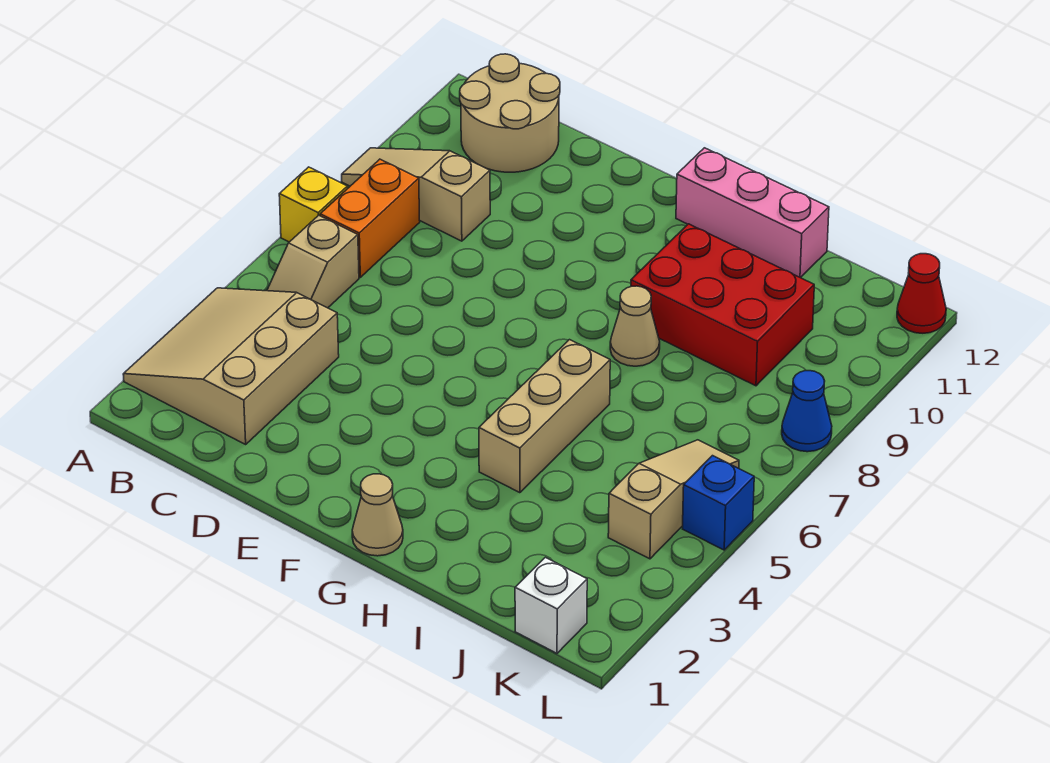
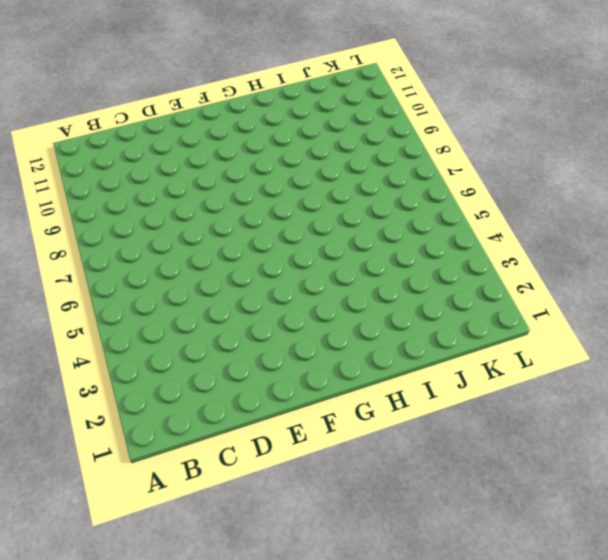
none -> tan slope A2:C4 level 1 top C
none -> yellow brick A7 level 1
none -> tan slope A9:C9 level 1 top C

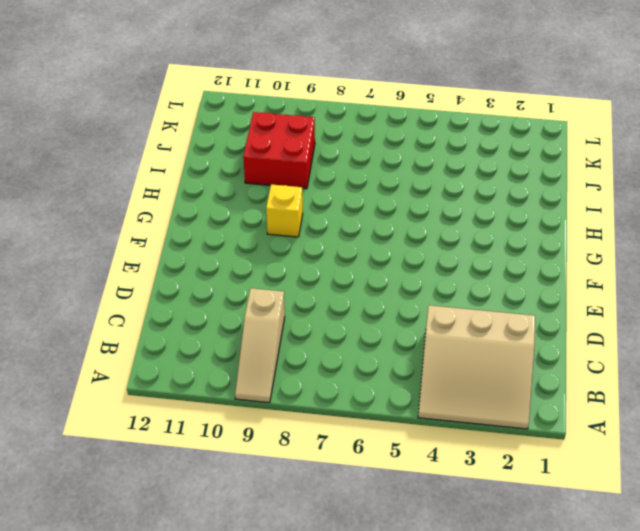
yellow brick G9 level 1 -> yellow brick A7 level 1
red brick I9:J10 level 1 -> red brick H9:J10 level 1
none -> tan slope B5:B6 level 1 top 6
none -> orange brick B7:B8 level 1
none -> tan round brick B11:C12 level 1

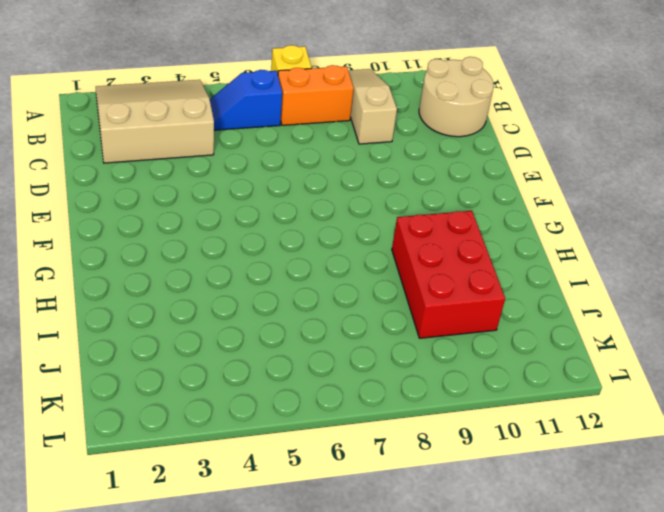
blue slope B5:B6 level 1 top 6 -> tan slope B5:B6 level 1 top 6
none -> tan cone G1 level 1
none -> pink brick G12:I12 level 1
none -> tan brick H4:H6 level 1

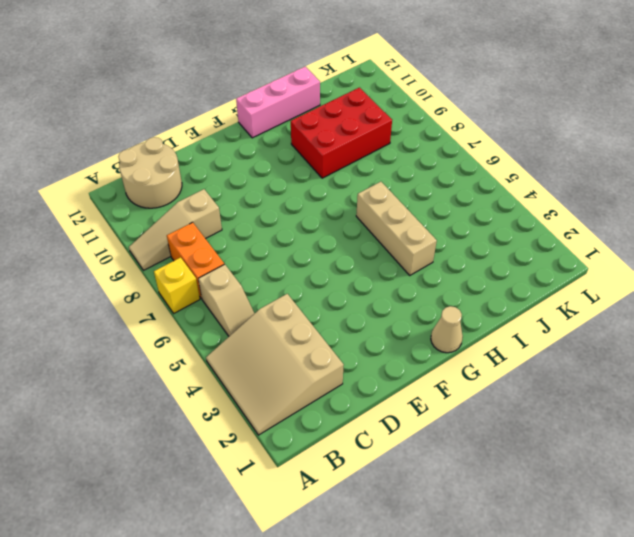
none -> tan cone H8 level 1
none -> white brick K1 level 1
none -> tan slope K4:K6 level 1 top 4

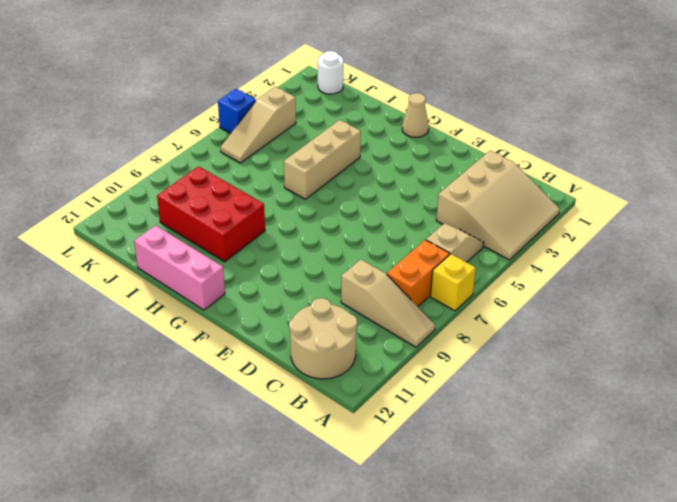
white round brick K1 level 1 -> white brick K1 level 1
none -> tan cone H8 level 1
none -> blue cone L8 level 1
none -> red cone L12 level 1

